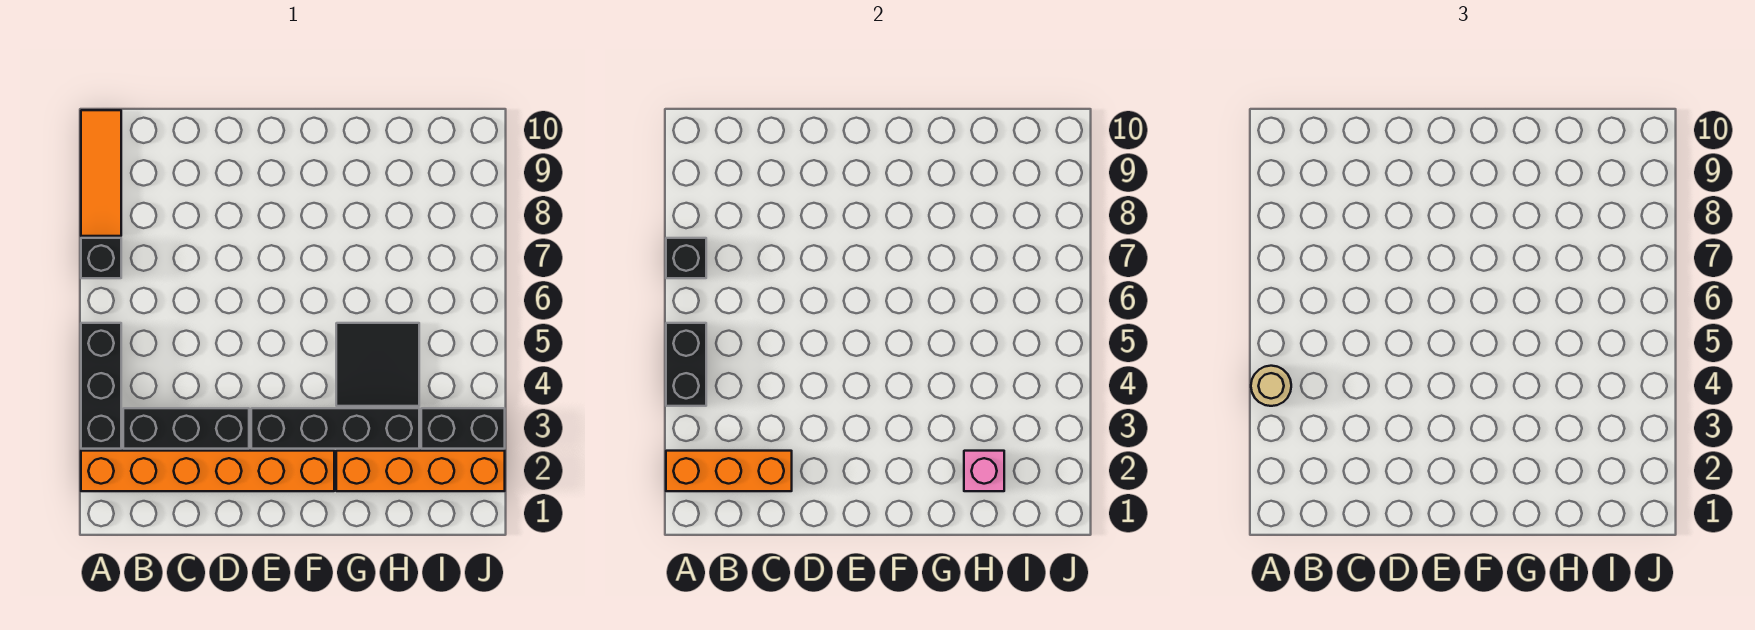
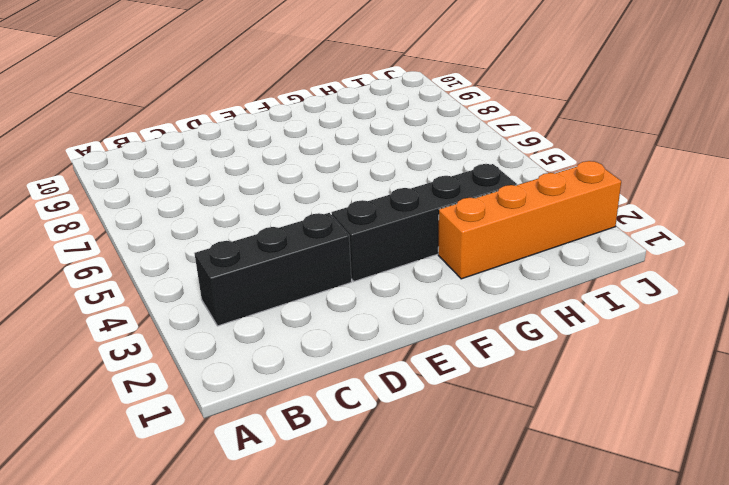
none -> orange brick A2:F2 level 1
none -> black brick A3:A5 level 1
none -> black brick A7 level 1

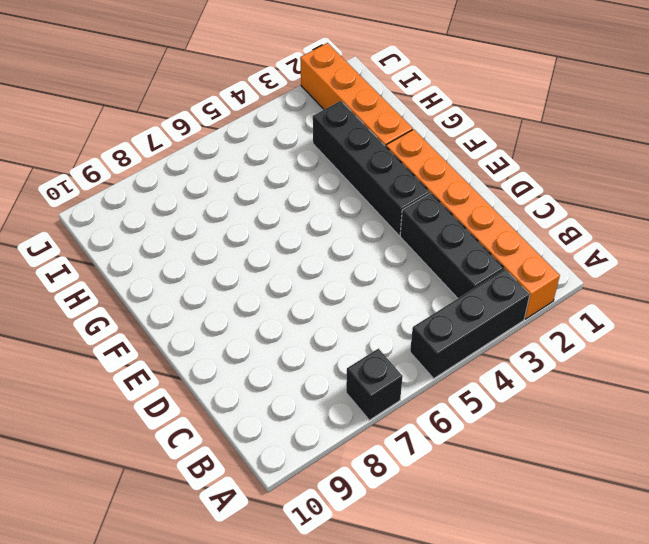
none -> orange tile A8:A10 level 1
none -> black tile G4:H5 level 1
none -> black brick I3:J3 level 1

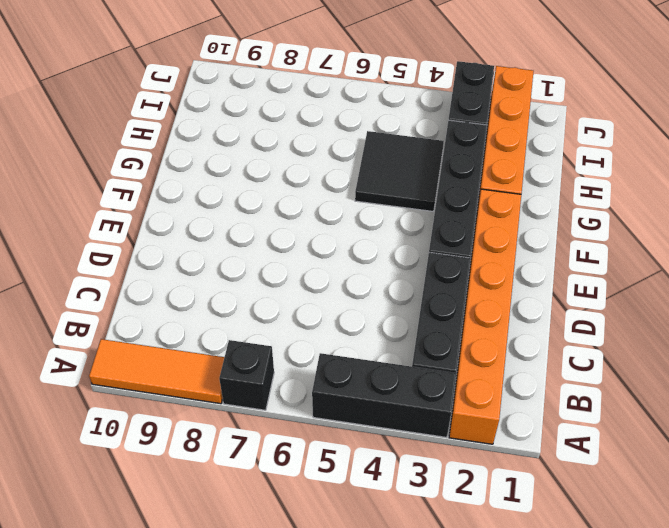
none -> orange brick A2:C2 level 2
none -> black brick A4:A5 level 2
none -> black brick A7 level 2

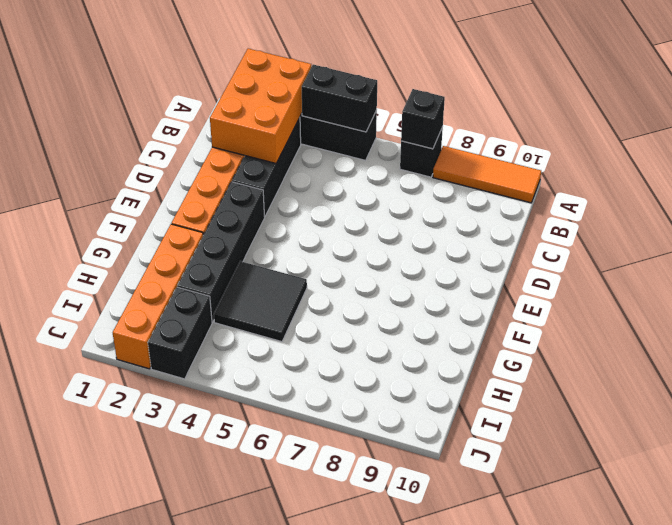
orange brick A2:C3 level 2 -> orange brick A2:C2 level 2
none -> pink brick H2 level 2
none -> tan round brick A4 level 3

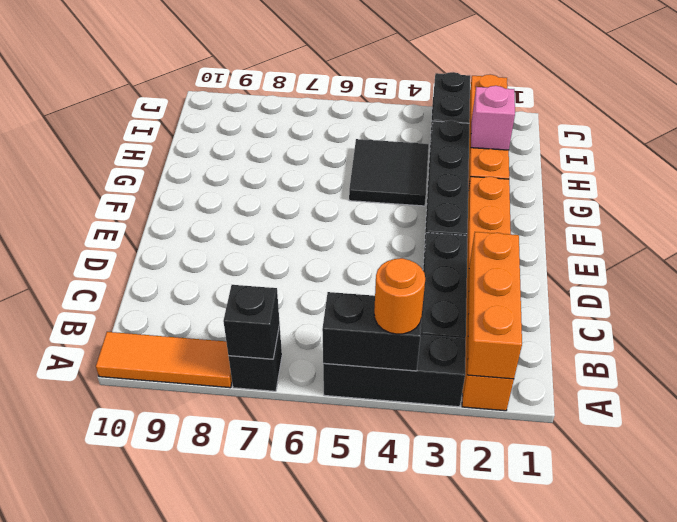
orange round brick A4 level 3 -> tan round brick A4 level 3

